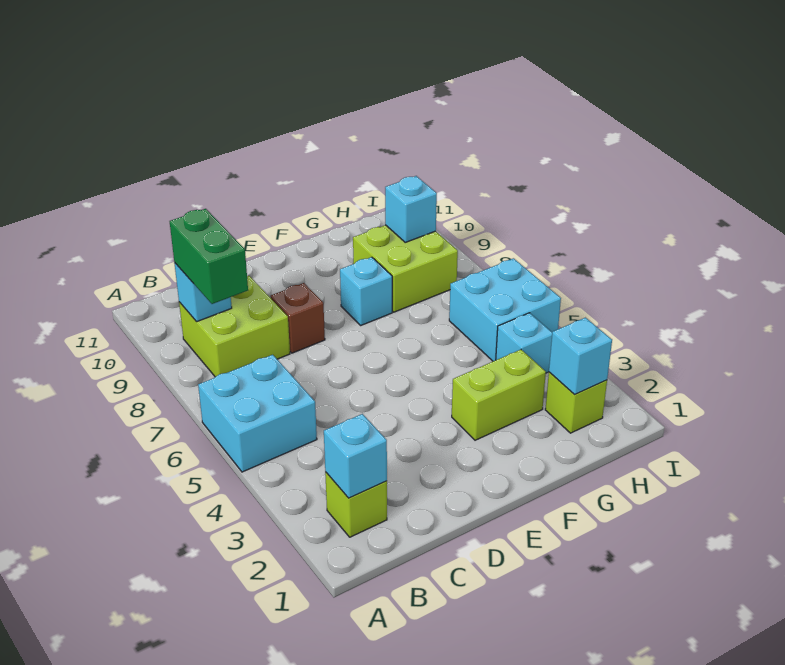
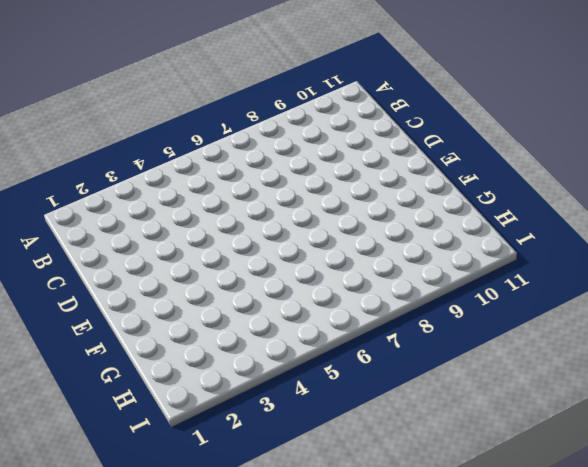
none -> cyan brick A5:B6 level 1
none -> lime brick B2 level 1
none -> lime brick B8:C9 level 1

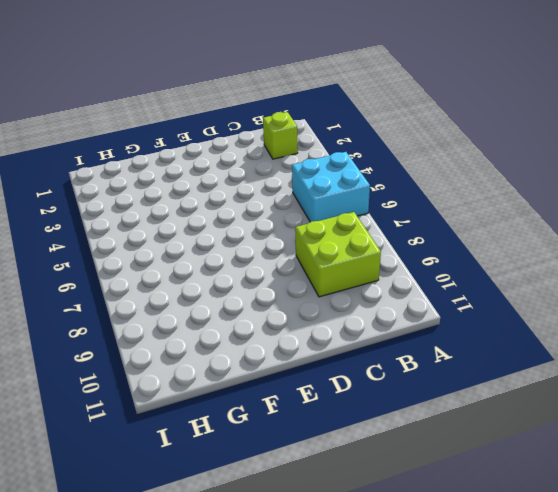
none -> brown brick D8 level 1
none -> lime brick F3:G3 level 1
none -> cyan brick F8 level 1

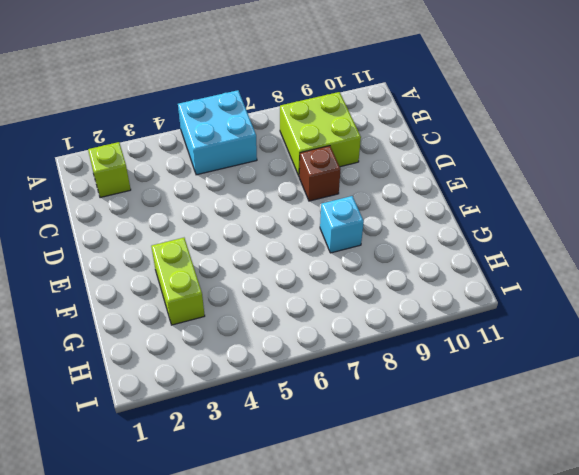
none -> lime brick G8:H9 level 1
none -> lime brick H2 level 1
none -> cyan brick H4 level 1

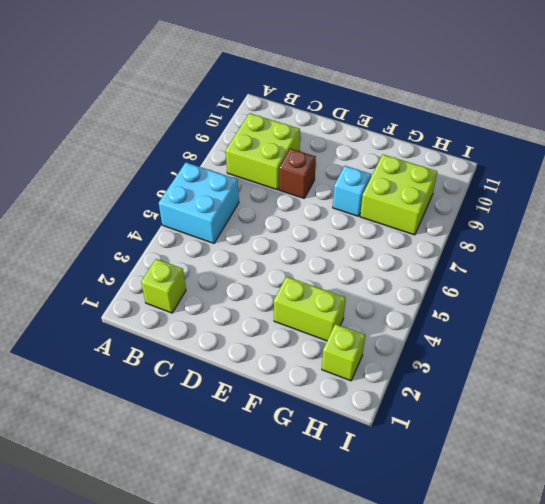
none -> cyan brick H4 level 1
none -> cyan brick H5:I6 level 1
none -> cyan brick B2 level 2

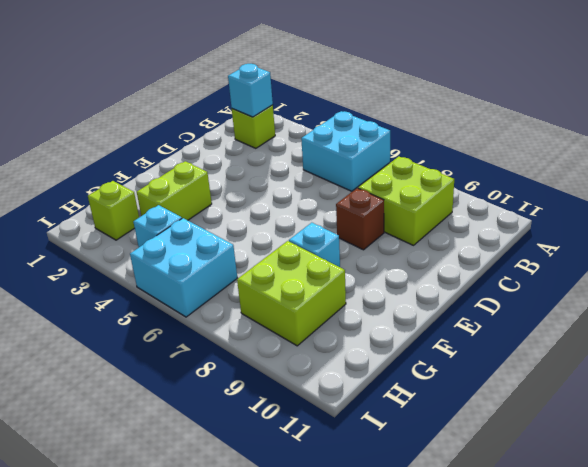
none -> cyan brick B9 level 2
none -> cyan brick H2 level 2
none -> cyan brick H9 level 2

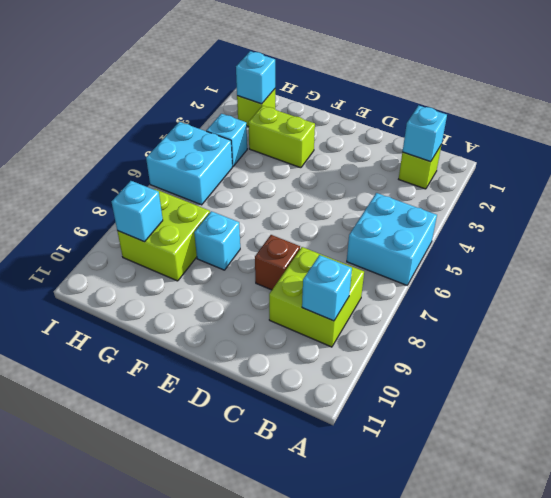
none -> green brick B8:B9 level 3

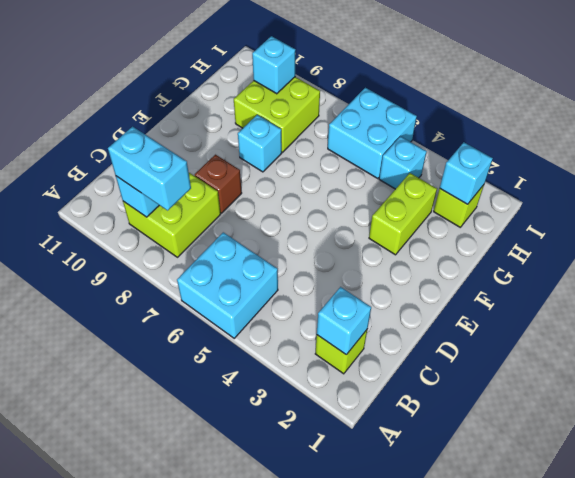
cyan brick B8:B9 level 3 -> green brick B8:B9 level 3

